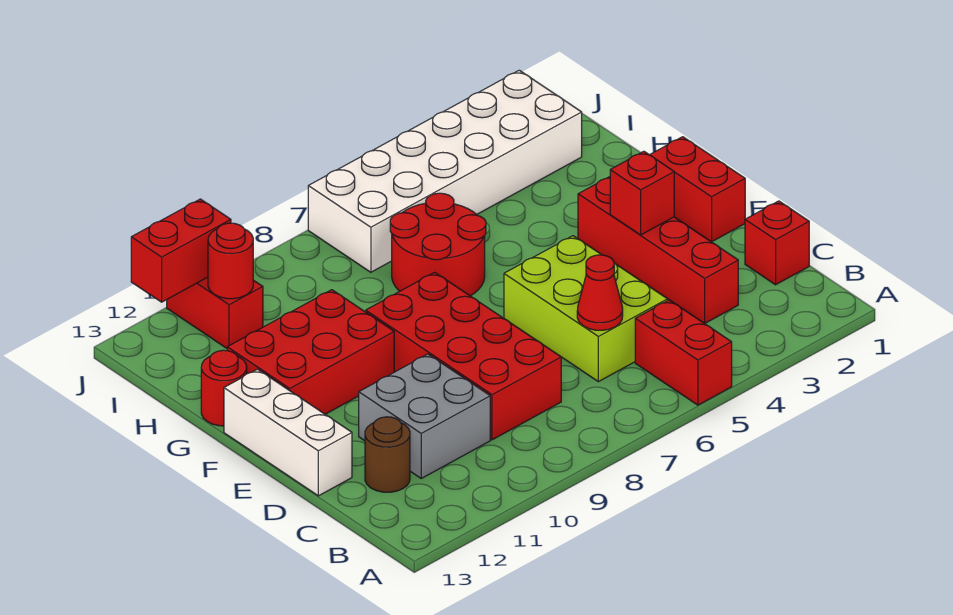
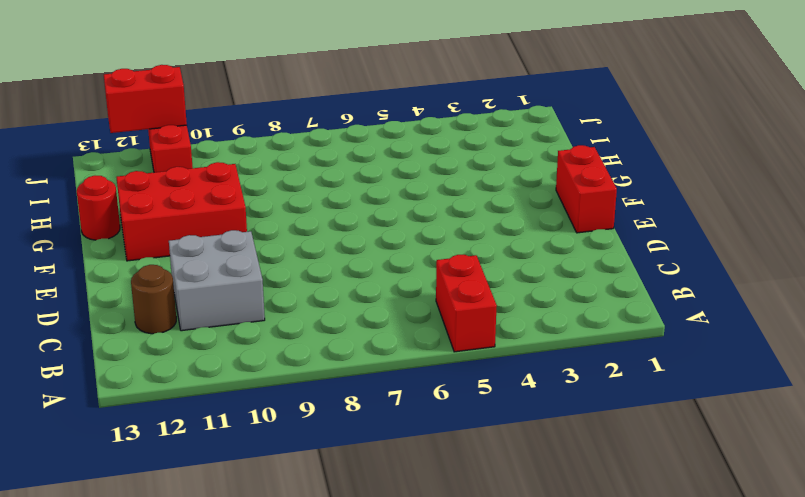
none -> red brick C1 level 1
none -> red brick C3:F3 level 1
none -> lime brick C5:E6 level 1

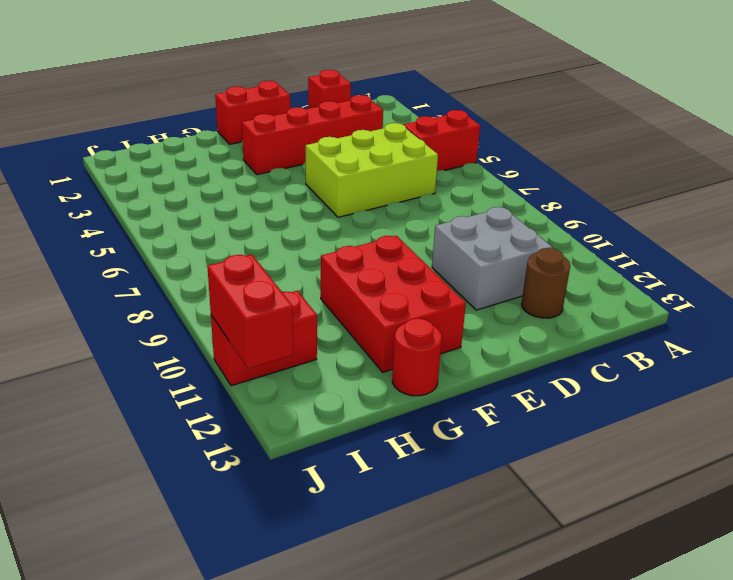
none -> red brick C8:F9 level 1
none -> white brick D13:F13 level 1
none -> red round brick G6:H7 level 1

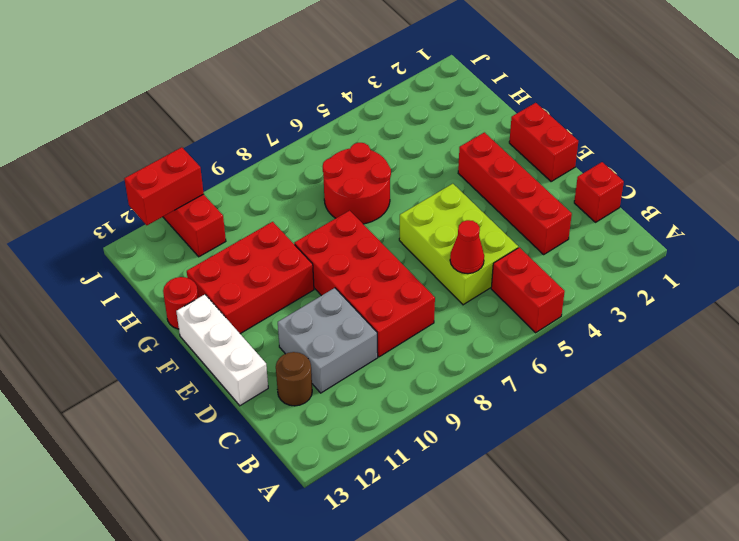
none -> white brick I2:J7 level 1
none -> red brick E3 level 2
none -> red round brick I11 level 2

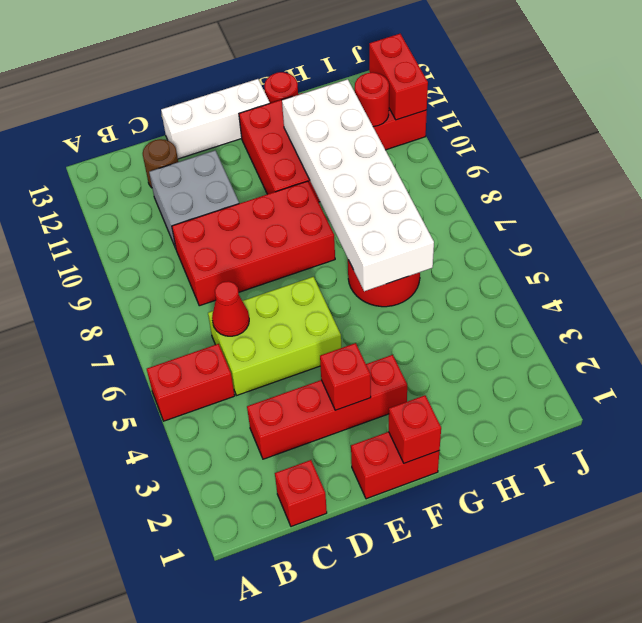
red brick F1 level 2 -> none
white brick G6:H11 level 2 -> white brick I2:J7 level 1

